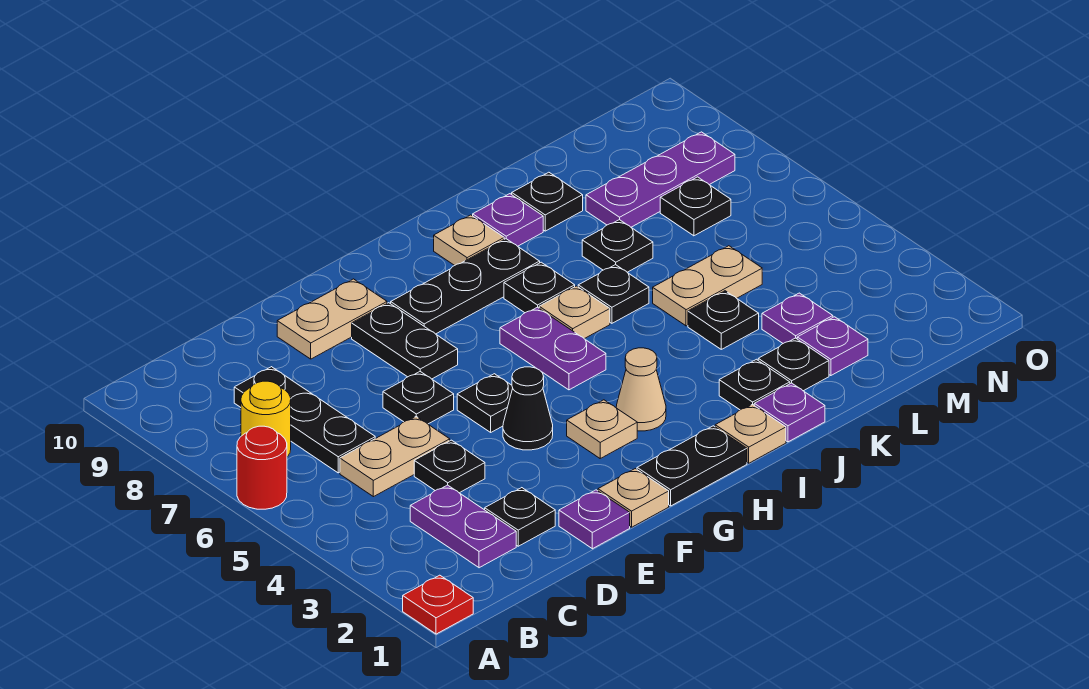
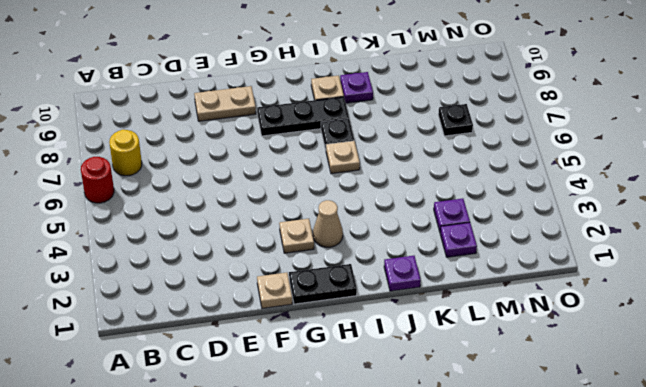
none -> red plate A1 level 1
none -> purple plate C2:C3 level 1
none -> tan plate C5:D5 level 1
none -> black plate C6:C8 level 1

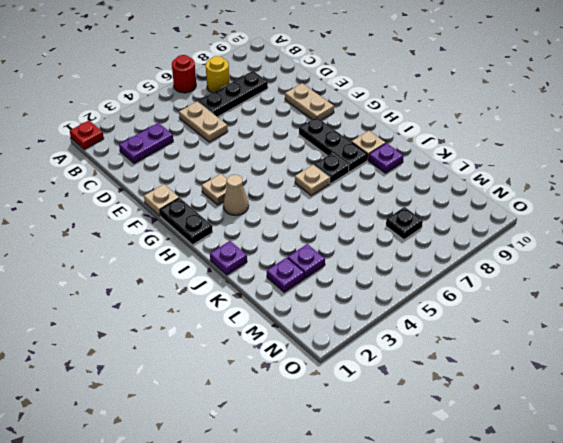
none -> black plate D2 level 1
none -> black plate D4 level 1
none -> purple plate E1 level 1
none -> black plate E6 level 1

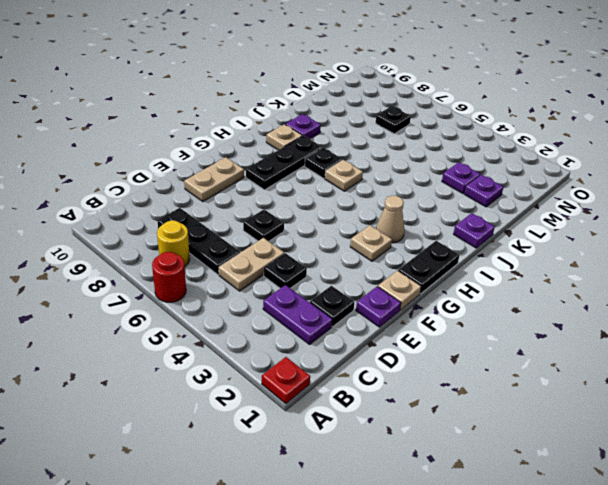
none -> black cone F4 level 1
none -> black plate F5 level 1
none -> black plate F7:F8 level 1
none -> purple plate H5:H6 level 1

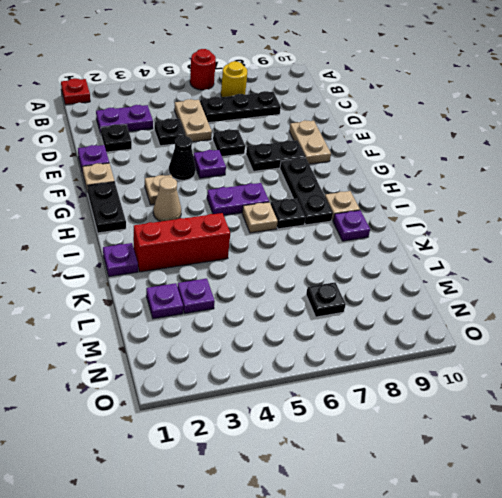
purple plate F5 level 1 -> black plate F5 level 1
red brick J2:J4 level 1 -> black plate J2 level 1
none -> tan plate I1 level 1
none -> black plate J6 level 1
none -> black plate K2 level 1
none -> black plate K4 level 1

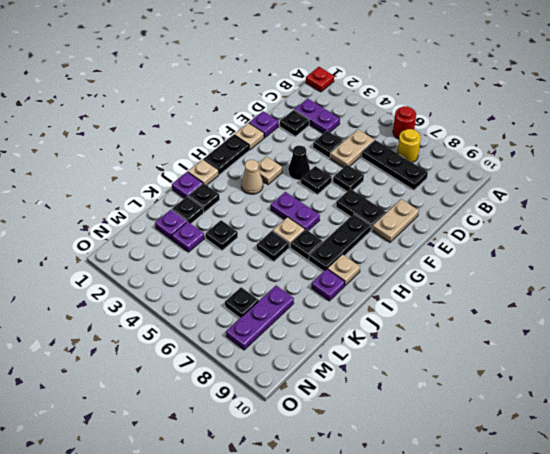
none -> tan plate K5:L5 level 1
none -> black plate K7 level 1
none -> black plate K9 level 1

